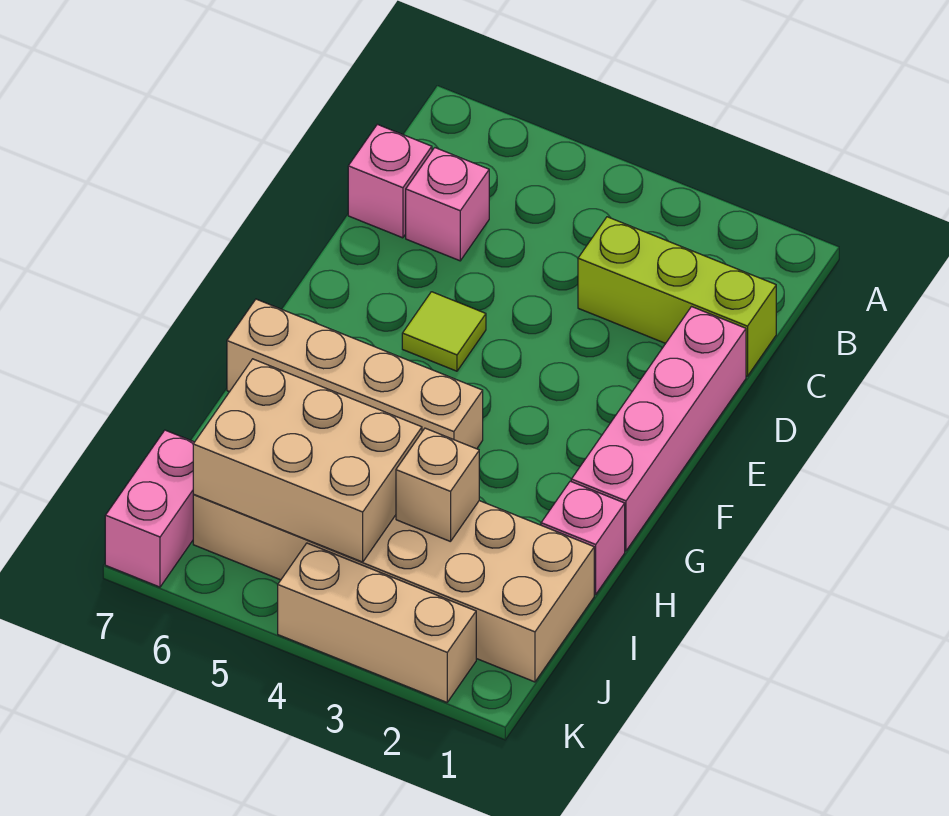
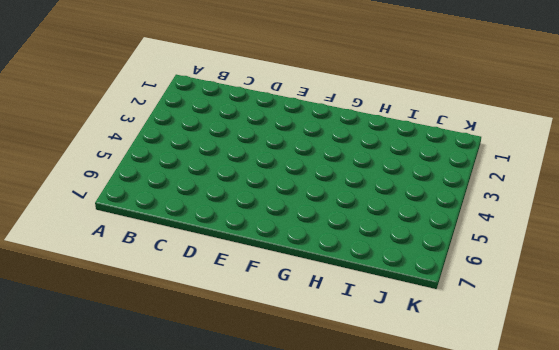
none -> lime brick C1:C3 level 1
none -> pink brick C6 level 1
none -> pink brick C7 level 1

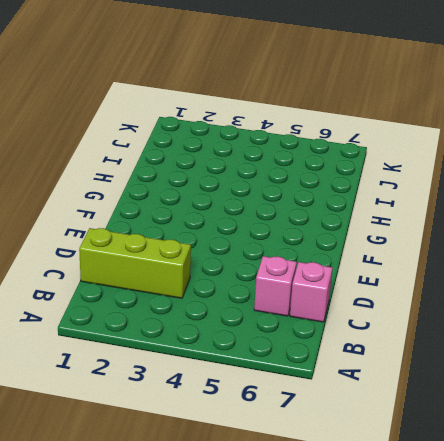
none -> pink brick D1:G1 level 1
none -> lime tile E5 level 1
none -> tan brick G4:G7 level 1

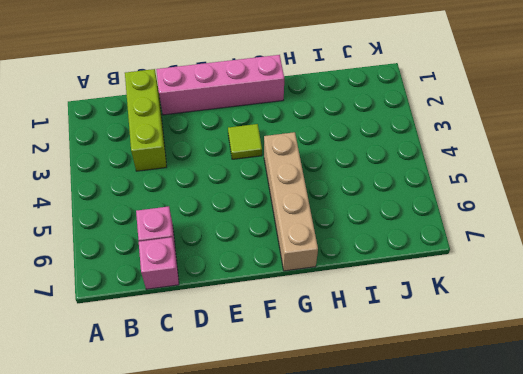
lime tile F3 level 1 -> lime tile E5 level 1
none -> pink brick H1 level 1
none -> tan brick I1:J6 level 1
none -> pink brick J7:K7 level 1

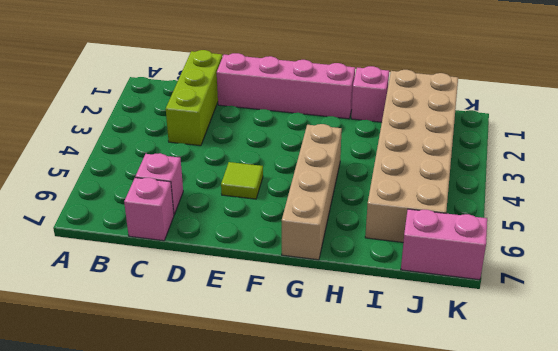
none -> tan brick K2:K4 level 1
none -> tan brick I3 level 2
none -> tan brick I4:J6 level 2

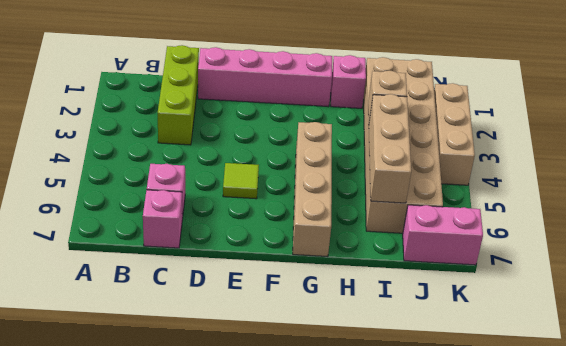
tan brick I4:I6 level 2 -> tan brick I4:J6 level 2

